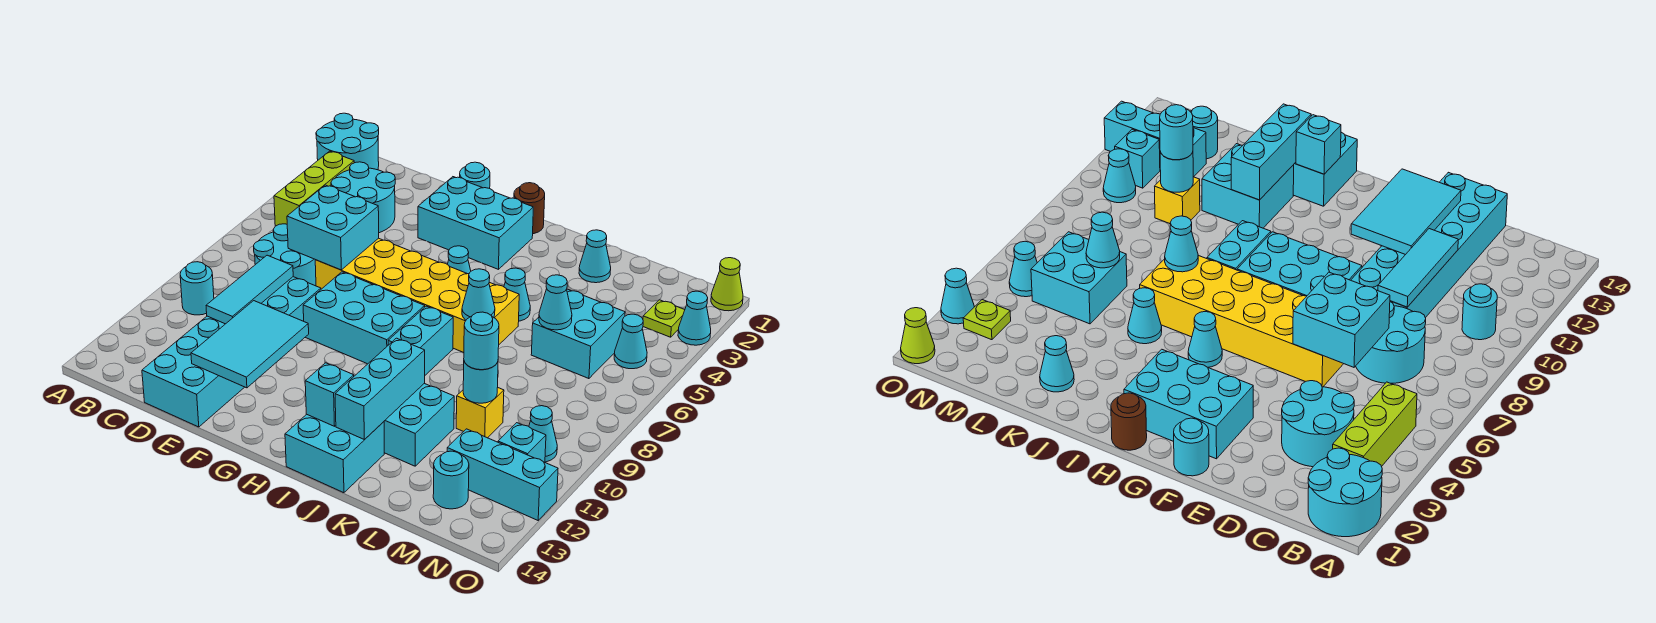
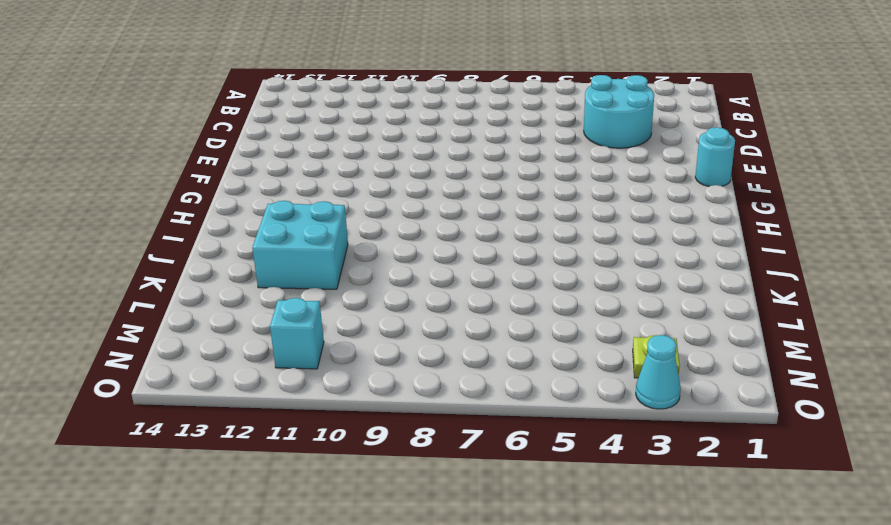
none -> cyan round brick A1:B2 level 1
none -> lime brick B3:B5 level 1
none -> cyan round brick B10 level 1
none -> cyan round brick C7:D8 level 1

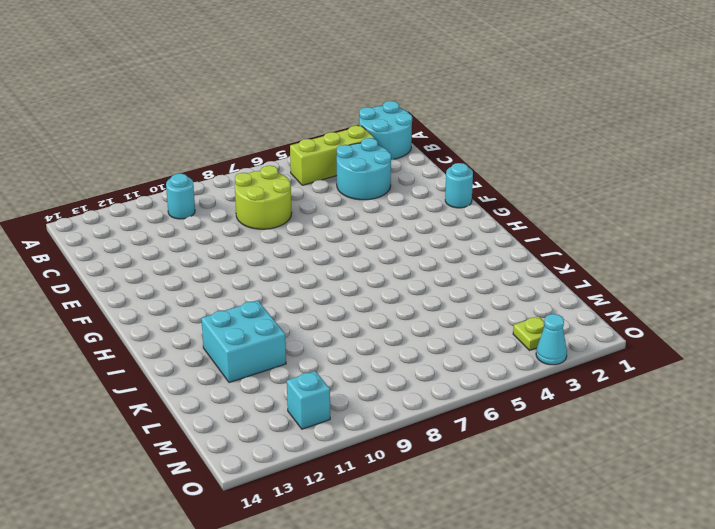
lime round brick C7:D8 level 1 -> cyan round brick C7:D8 level 1
none -> cyan brick D9:E14 level 1
none -> yellow brick E6:J7 level 1
none -> cyan brick F2:H3 level 1
none -> cyan brick F8:H9 level 1

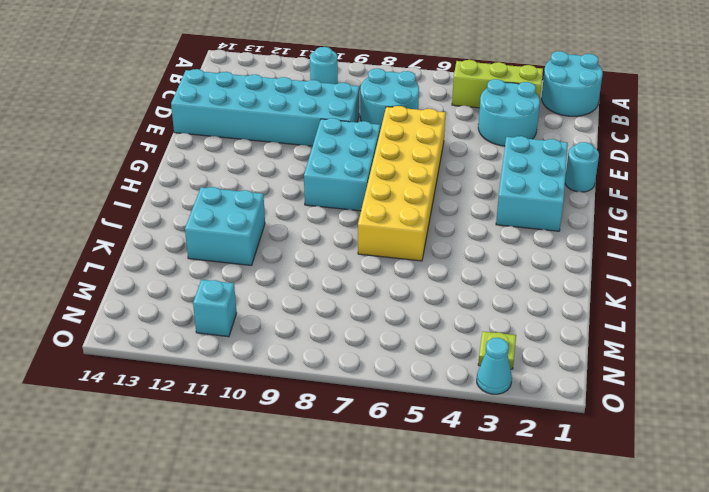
none -> brown round brick H1 level 1
none -> cyan cone H5 level 1
none -> cyan brick I8:I9 level 1
none -> cyan brick I13:J14 level 1

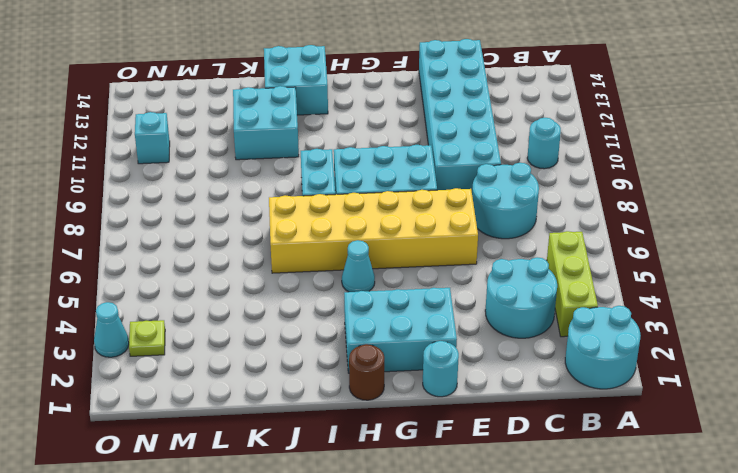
none -> cyan cone J5 level 1
none -> cyan cone K2 level 1
none -> cyan brick L5:M6 level 1
none -> yellow brick L10 level 1

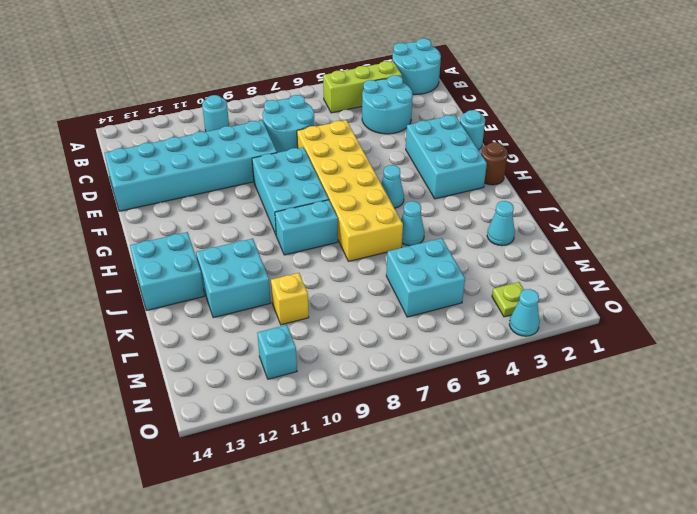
none -> cyan brick M12:O12 level 1
none -> cyan round brick M13 level 1
none -> cyan cone N5 level 1
none -> cyan cone N10 level 1

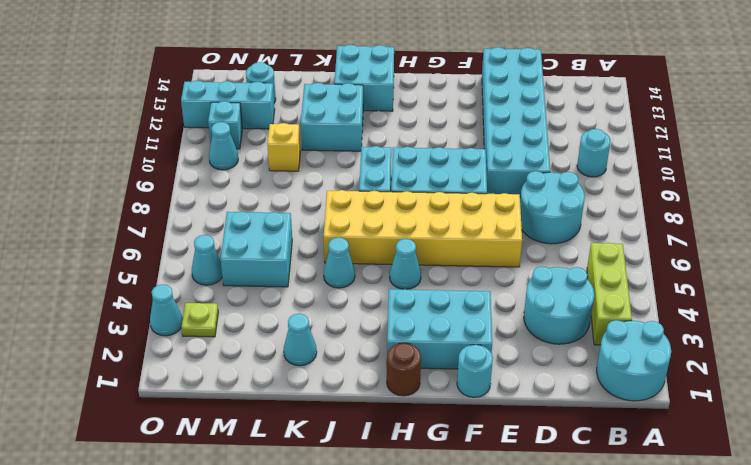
none -> lime cone O1 level 1
none -> cyan brick D6:E7 level 2
none -> cyan tile D9:D11 level 2
none -> cyan tile E11:F13 level 2

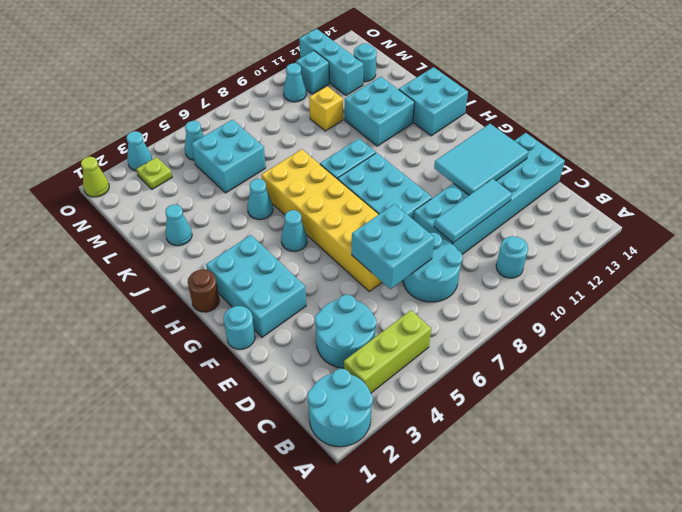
none -> cyan brick I13 level 2
none -> cyan cone J7 level 2
none -> cyan brick J11:J13 level 2
none -> cyan cone L6 level 2

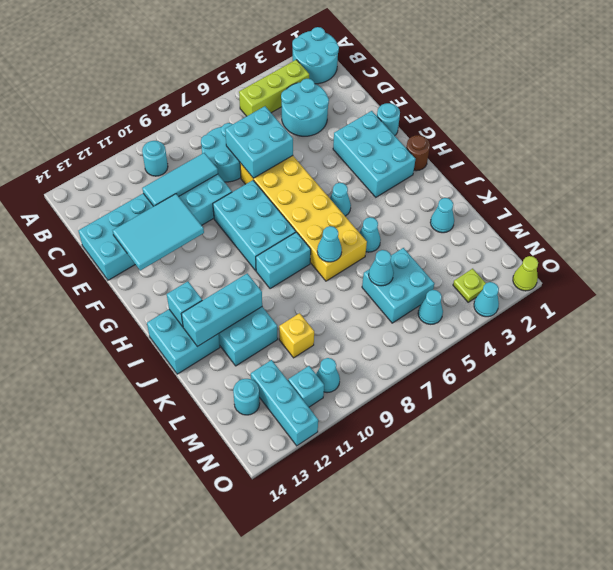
none -> cyan round brick L10 level 2
none -> cyan round brick L10 level 3

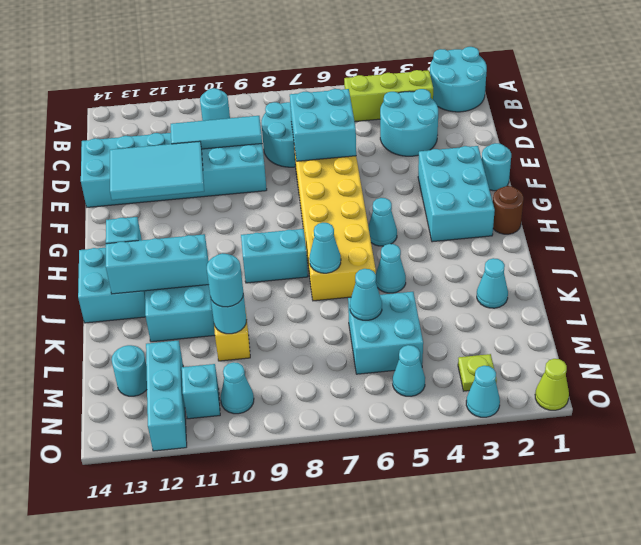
none -> cyan brick F8:H9 level 1

